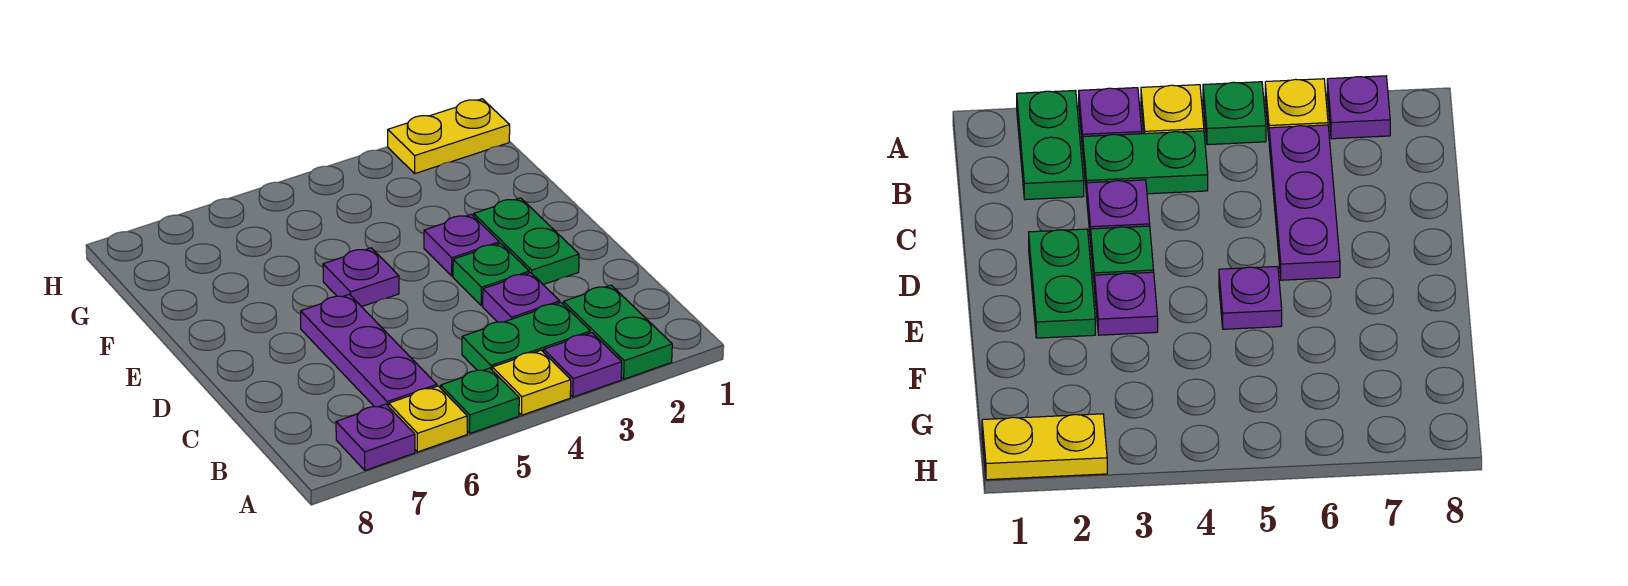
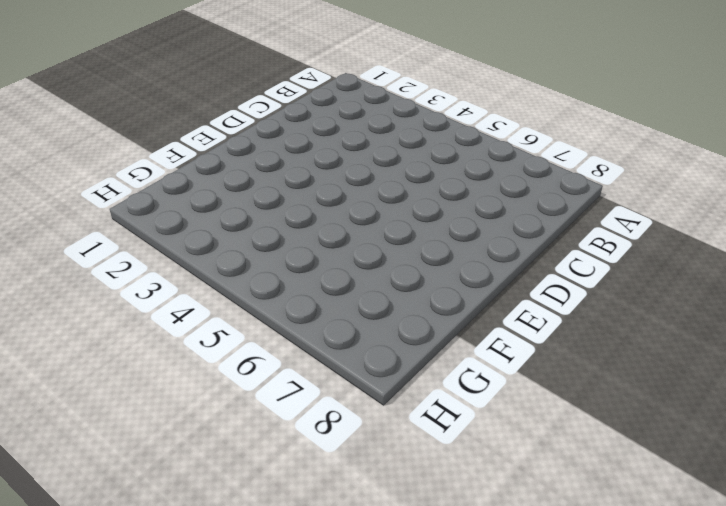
none -> green plate A2:B2 level 1
none -> purple plate A3 level 1
none -> yellow plate A4 level 1

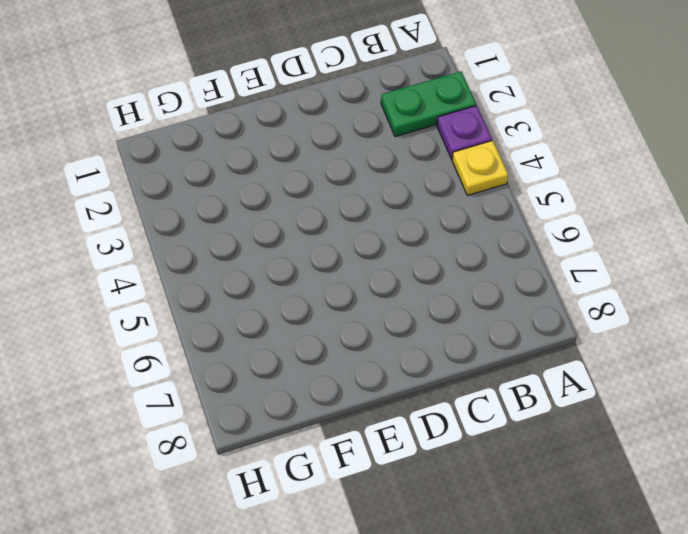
none -> green plate A5 level 1
none -> yellow plate A6 level 1
none -> purple plate A7 level 1

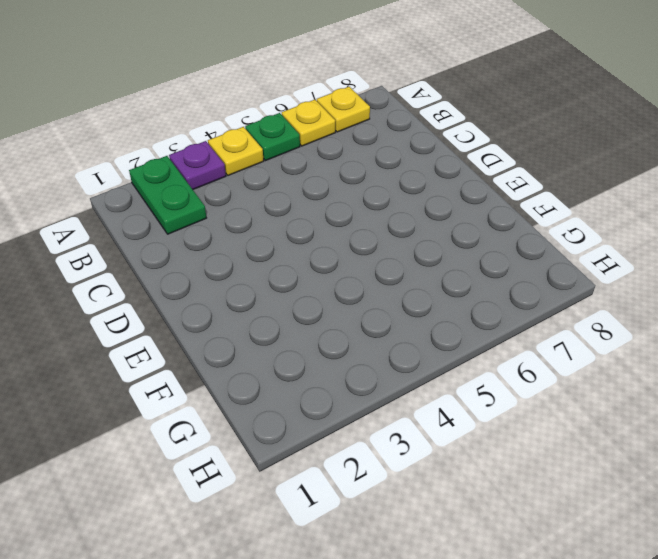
yellow plate A7 level 1 -> purple plate A7 level 1
none -> green plate B3:B4 level 1
none -> purple plate B6:D6 level 1
none -> purple plate C3 level 1

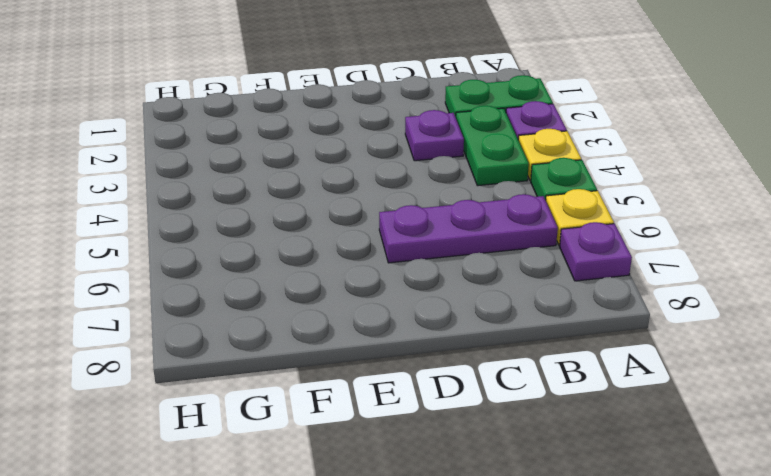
none -> green plate D2:E2 level 1
none -> green plate D3 level 1
none -> purple plate E3 level 1

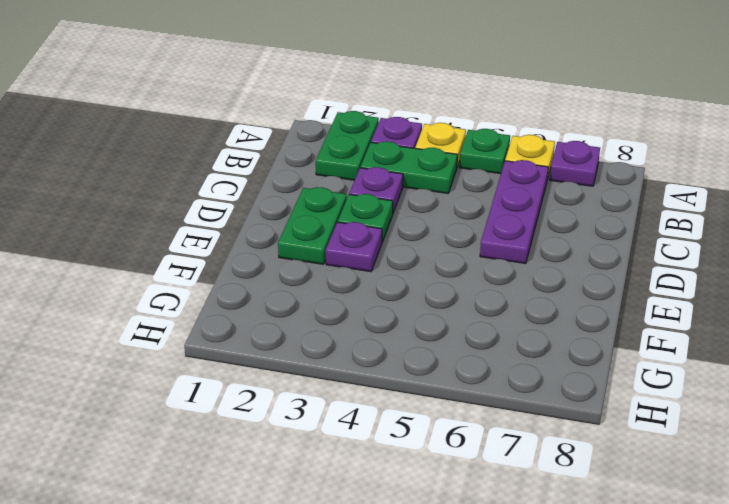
none -> purple plate E5 level 1
none -> yellow plate H1:H2 level 1

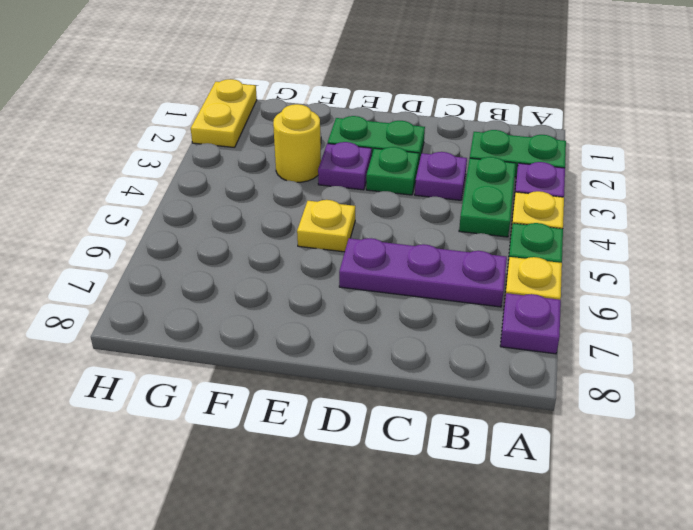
yellow plate E5 level 1 -> purple plate E5 level 1
yellow round brick F3 level 1 -> none

